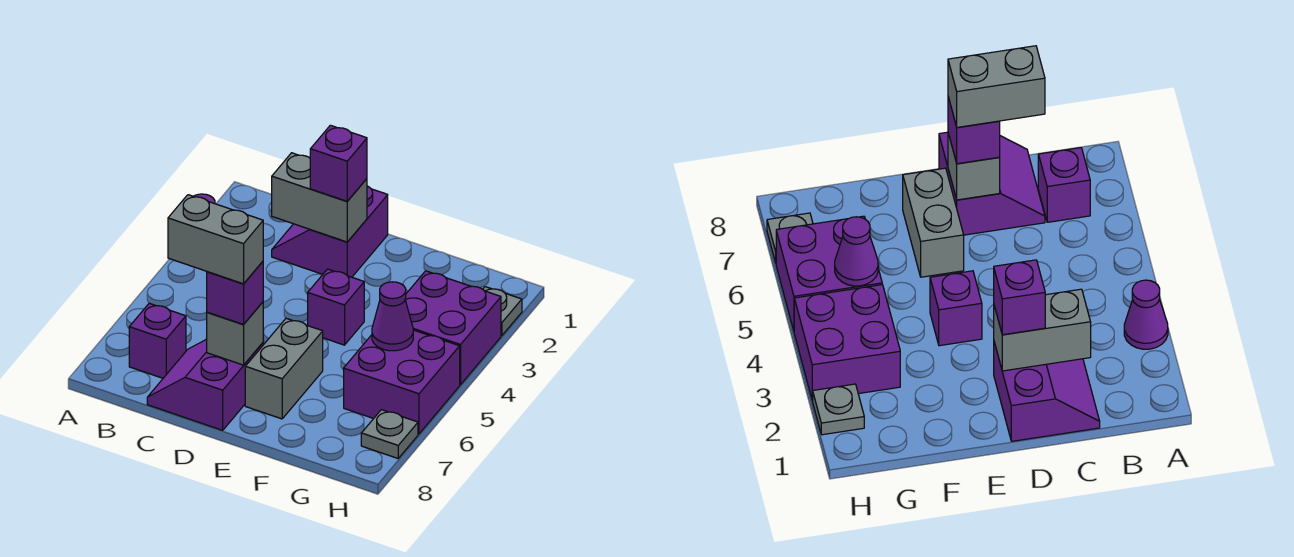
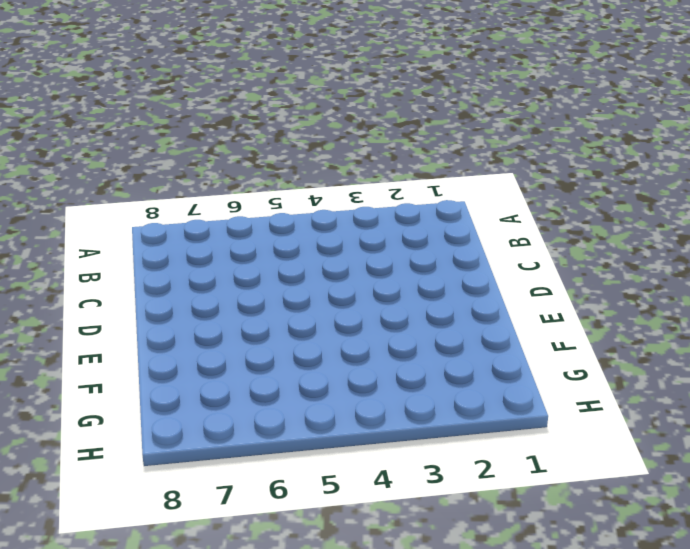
none -> purple cone A3 level 1
none -> purple brick B7 level 1
none -> purple slope C1:D2 level 1 top D

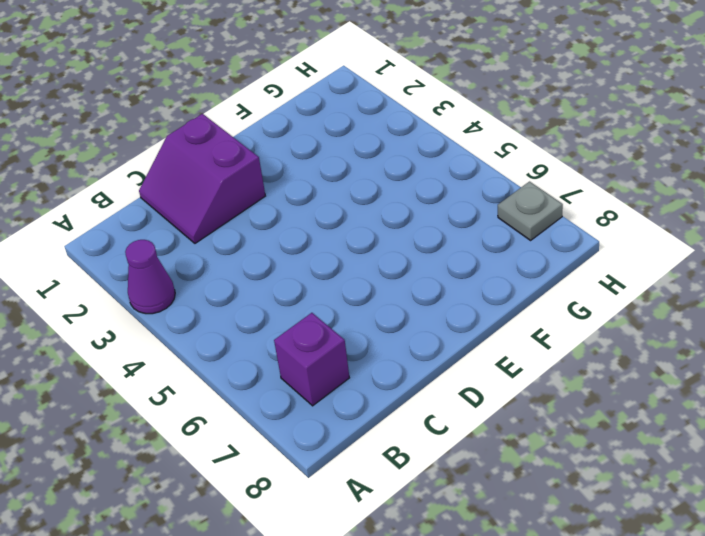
none -> purple slope C7:D8 level 1 top D
none -> purple brick E4 level 1
none -> grey brick E6:E7 level 1

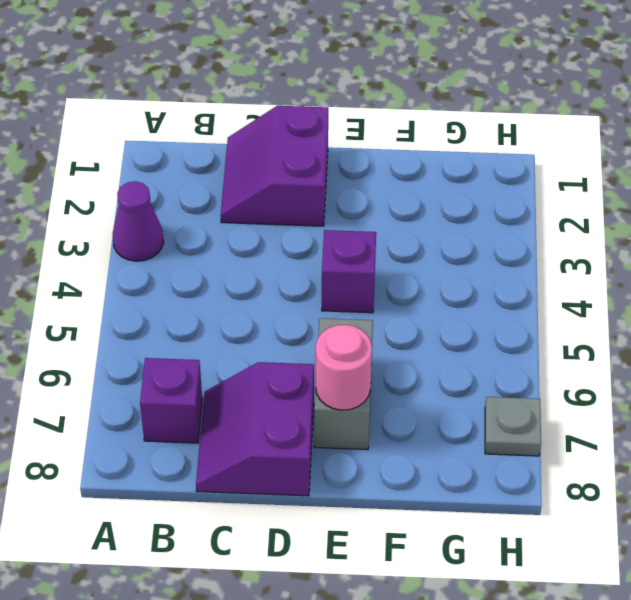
pink round brick E7 level 2 -> none
none -> purple brick G3:H4 level 1
none -> purple brick G5:H6 level 1
none -> grey plate H2 level 1

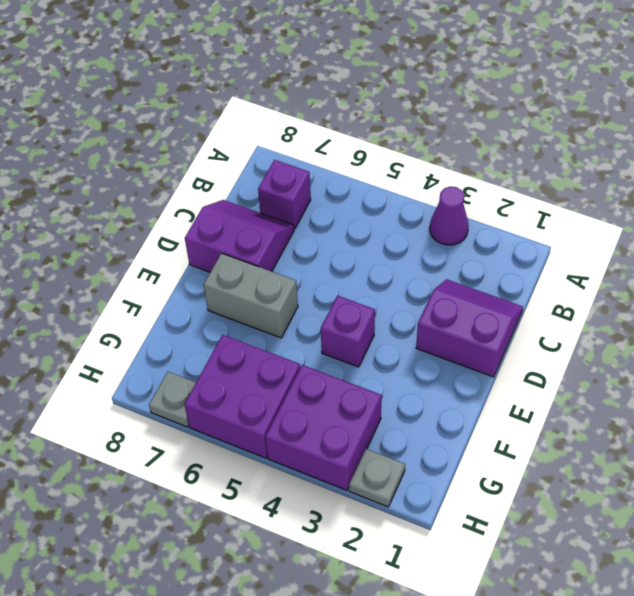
none -> grey brick C2:D2 level 2
none -> grey brick D7 level 2
none -> purple cone G5 level 2

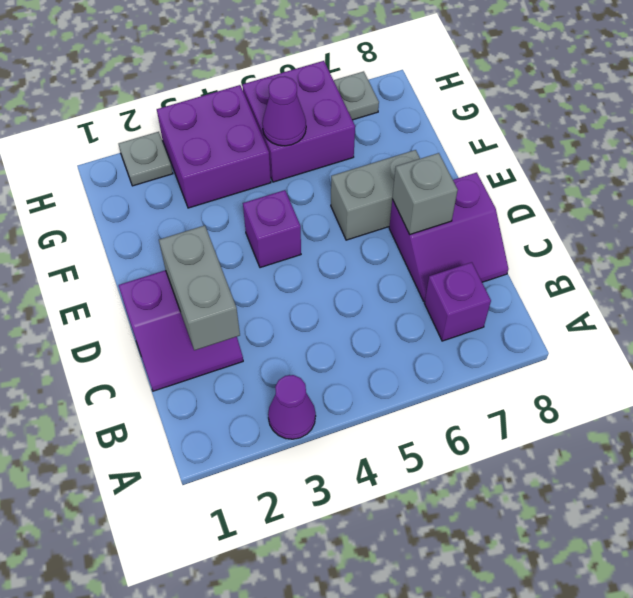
none -> purple brick D2 level 3
none -> purple brick D7 level 3
none -> grey brick C7:D7 level 4

